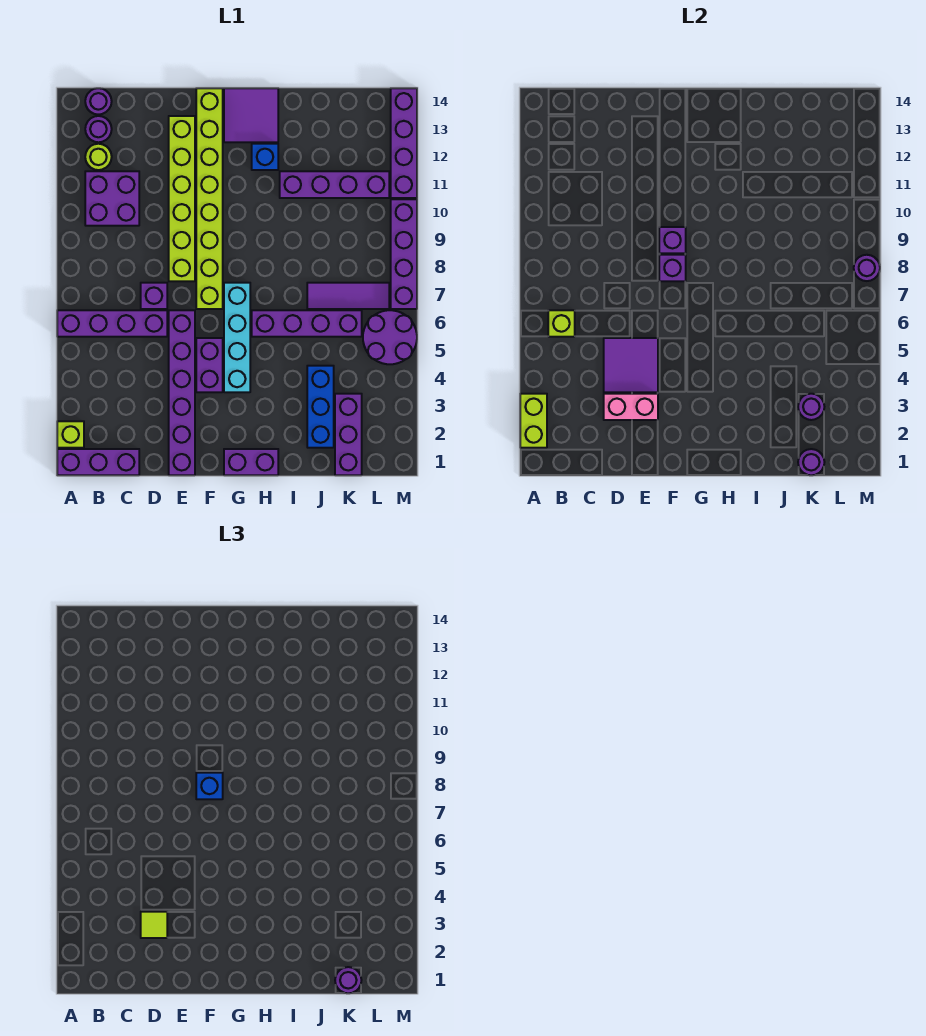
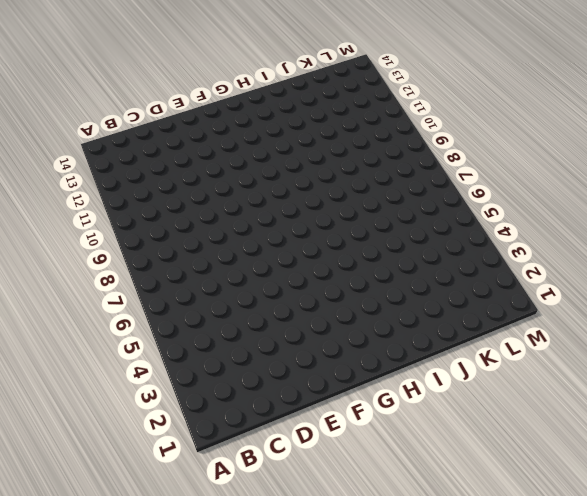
none -> purple brick A1:C1 level 1
none -> lime brick A2 level 1
none -> purple brick A6:D6 level 1
none -> purple brick B10:C11 level 1

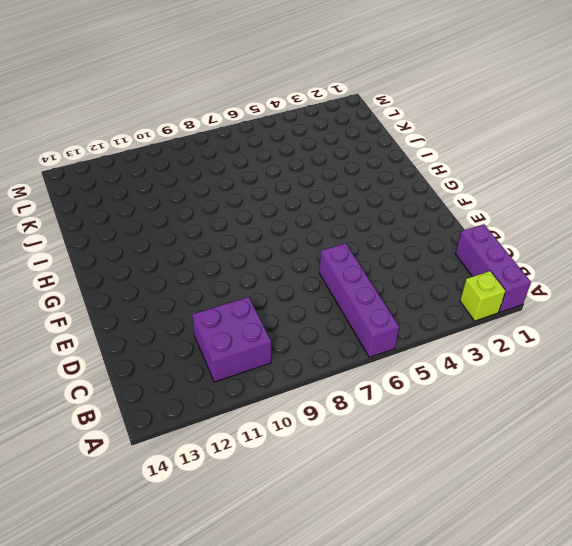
none -> lime round brick B12 level 1
none -> purple round brick B13 level 1
none -> purple round brick B14 level 1
none -> purple brick D7 level 1

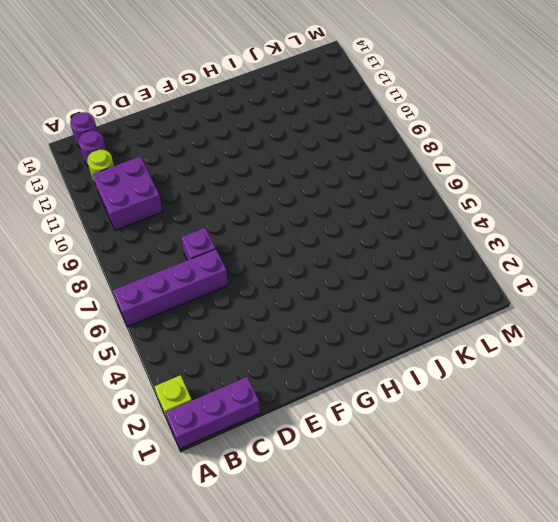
none -> purple brick E1:E6 level 1
none -> lime brick E8:E13 level 1
none -> purple brick F4:F5 level 1
none -> lime brick F7:F14 level 1

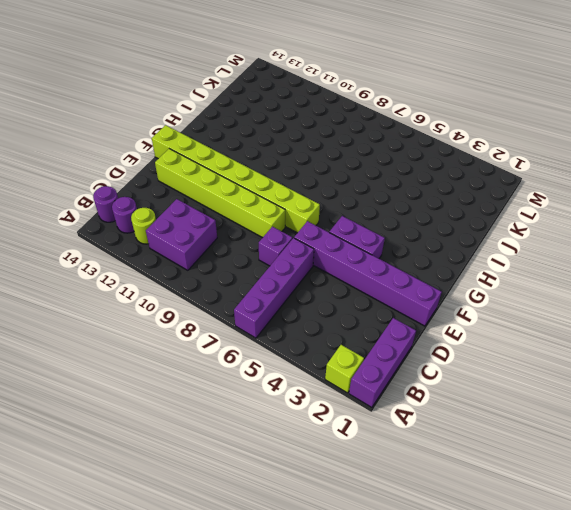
none -> purple brick G1:H1 level 1
none -> cyan brick G4:G7 level 1
none -> purple tile G13:H14 level 1
none -> purple brick H6:K6 level 1

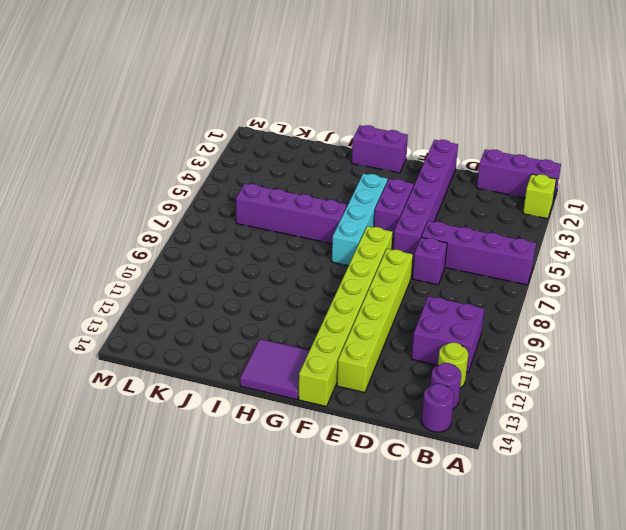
none -> blue brick H12 level 1
none -> purple brick I11:L11 level 1
none -> blue brick J2:J4 level 1
none -> purple tile J7:L7 level 1

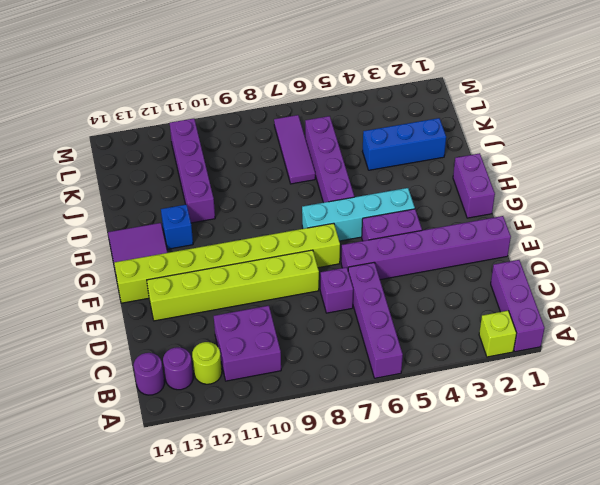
none -> purple brick K1:K3 level 1
none -> purple round brick L5:M6 level 1
none -> purple brick M7:M10 level 1
none -> purple brick M11:M14 level 1

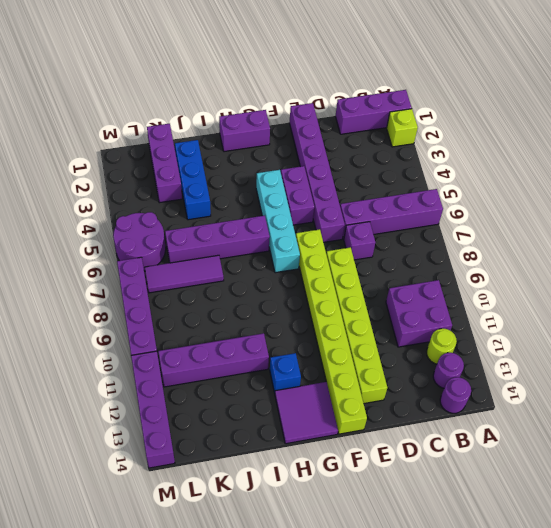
none -> lime brick A2:A3 level 2
none -> lime brick B6 level 2
none -> pink brick D3:E3 level 2
none -> purple tile D4:E5 level 2

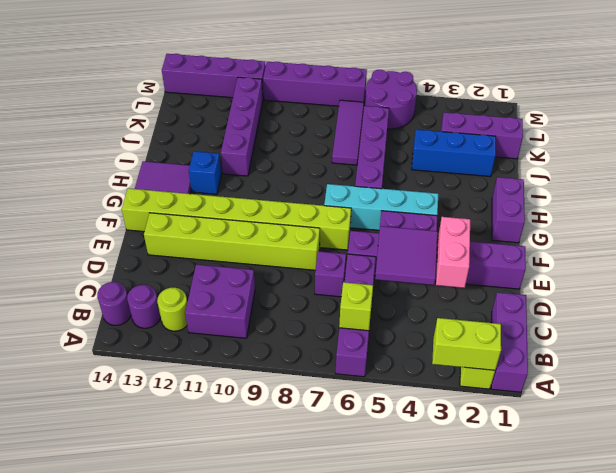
none -> purple brick F8 level 2
none -> purple brick F9 level 2
none -> purple round brick K1 level 2
none -> purple round brick K3 level 2

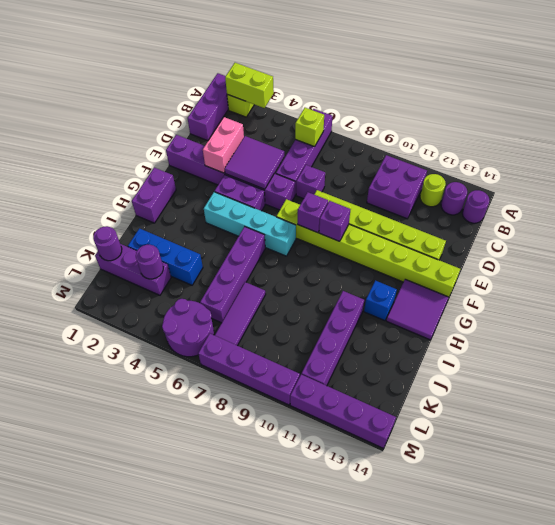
none -> purple round brick M8 level 2
none -> lime tile D3 level 3
none -> blue brick F8 level 3
none -> purple round brick K1 level 3

